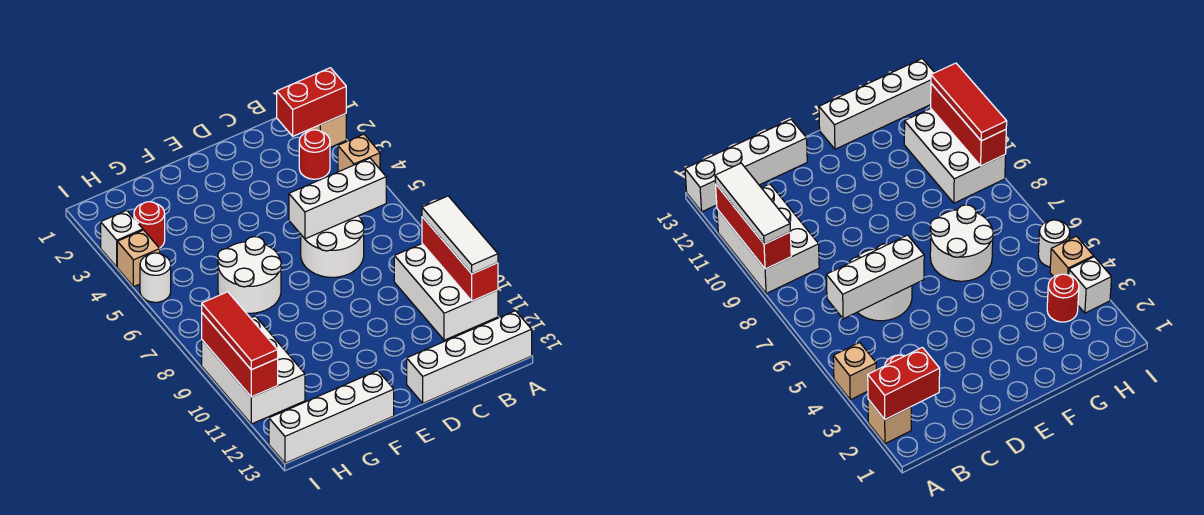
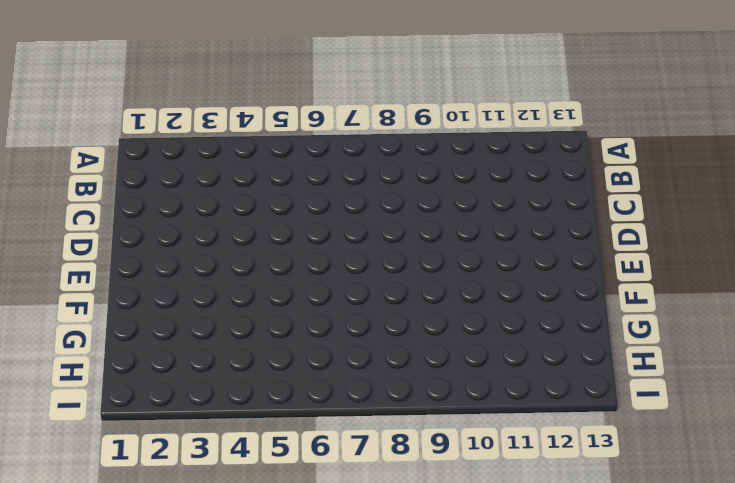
none -> tan brick A2 level 1
none -> tan brick A4 level 1
none -> white brick A9:B11 level 1

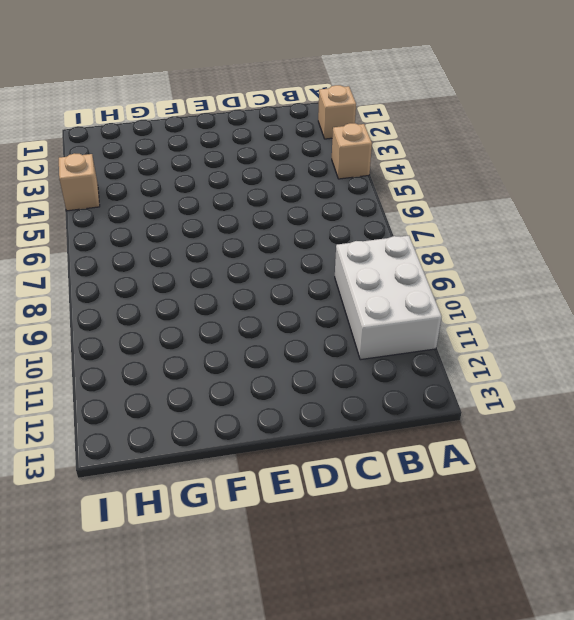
none -> white brick A13:D13 level 1
none -> red round brick B3 level 1
none -> white round brick C6:D7 level 1

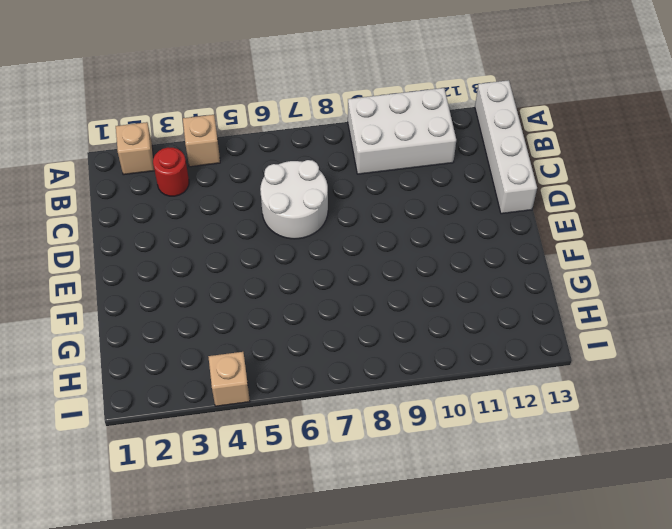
none -> white round brick F6:G7 level 1
none -> white brick F13:I13 level 1
none -> red round brick H3 level 1

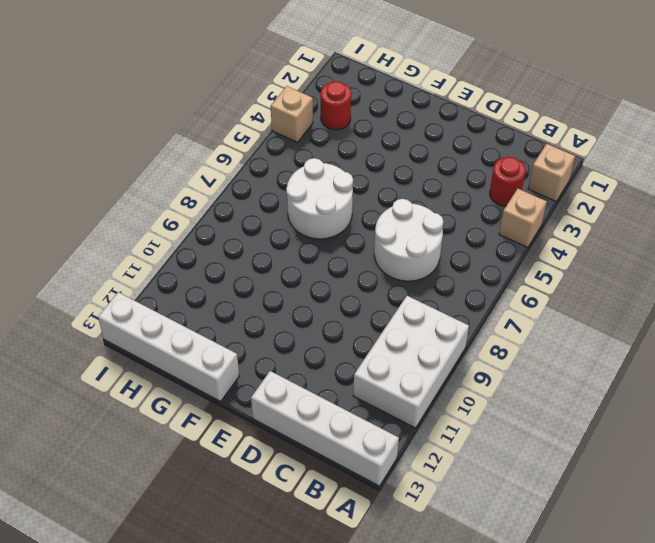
none -> white brick H9:I11 level 1
none -> white brick I3 level 1
none -> white round brick I5 level 1

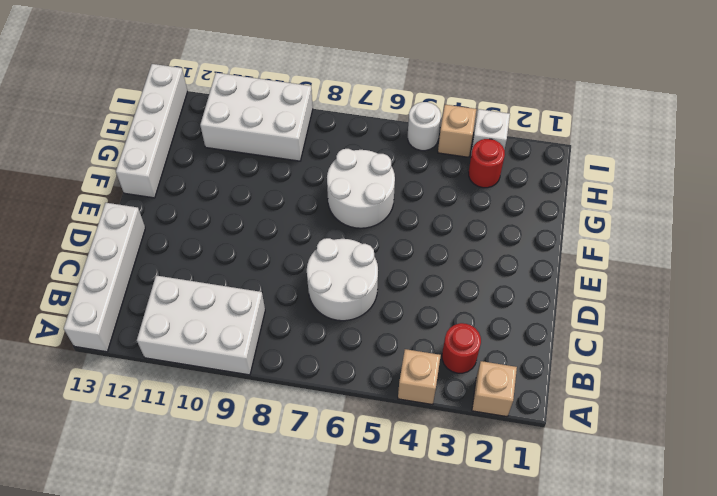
none -> red brick A2:B2 level 2
none -> red brick A9:A11 level 2
none -> white brick B6:D6 level 2

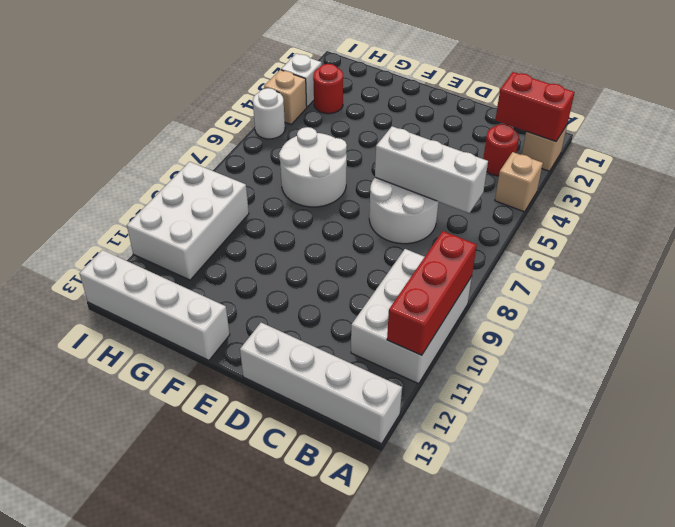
none -> red brick I9:I11 level 2
none -> white tile A9:A11 level 3
none -> red tile I9:I11 level 3

